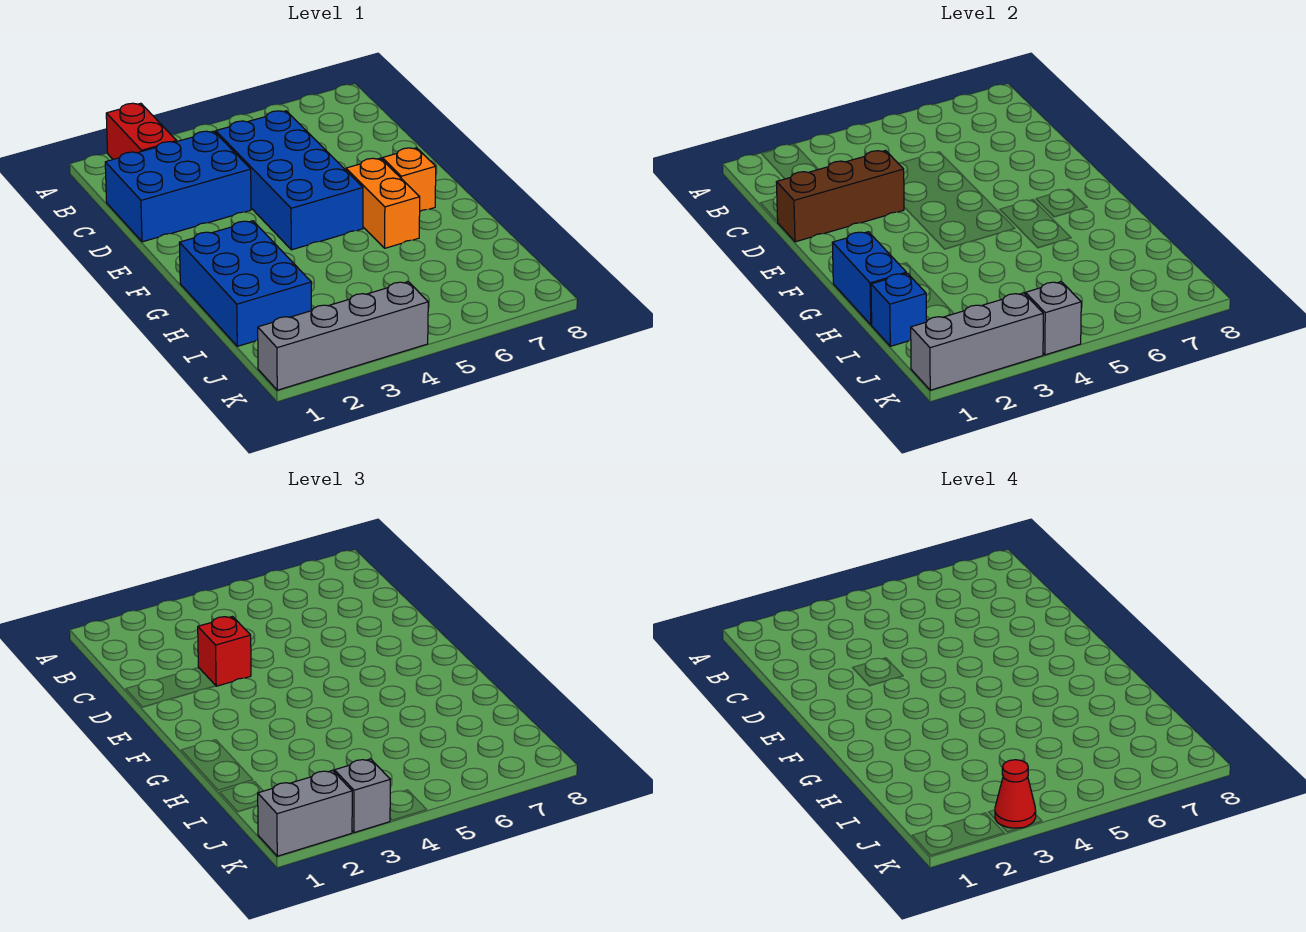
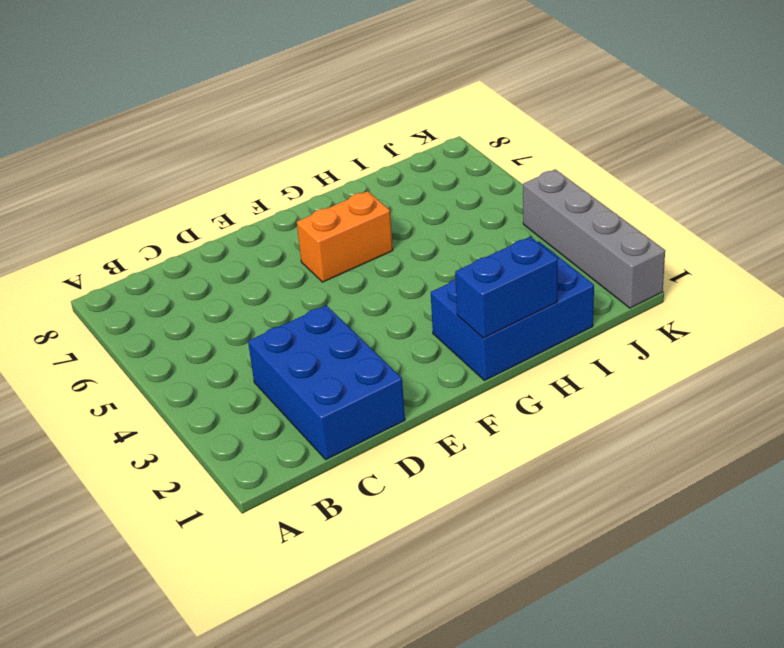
none -> red brick A2:B2 level 1
none -> blue brick C4:F5 level 1
none -> orange brick F7 level 1

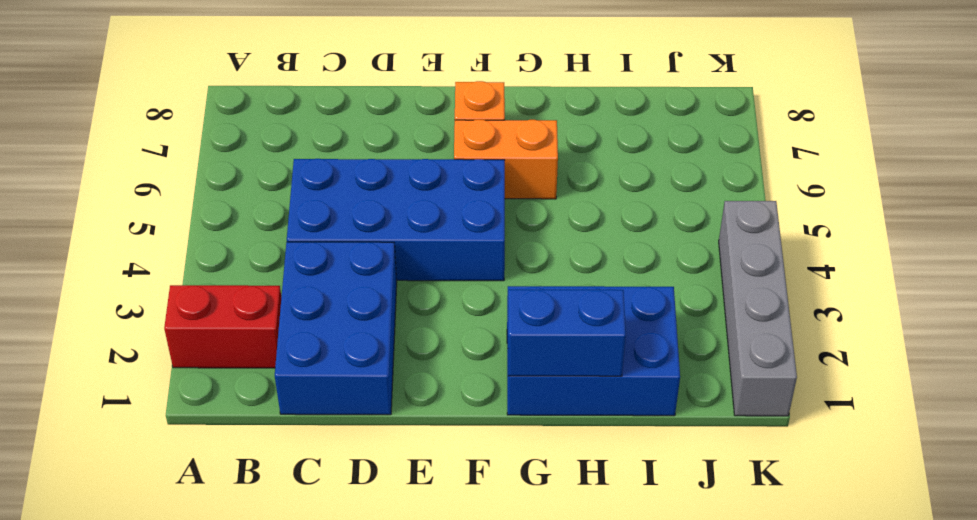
none -> brown brick D1:D3 level 2
none -> blue brick I1 level 2
none -> grey brick K1:K3 level 2

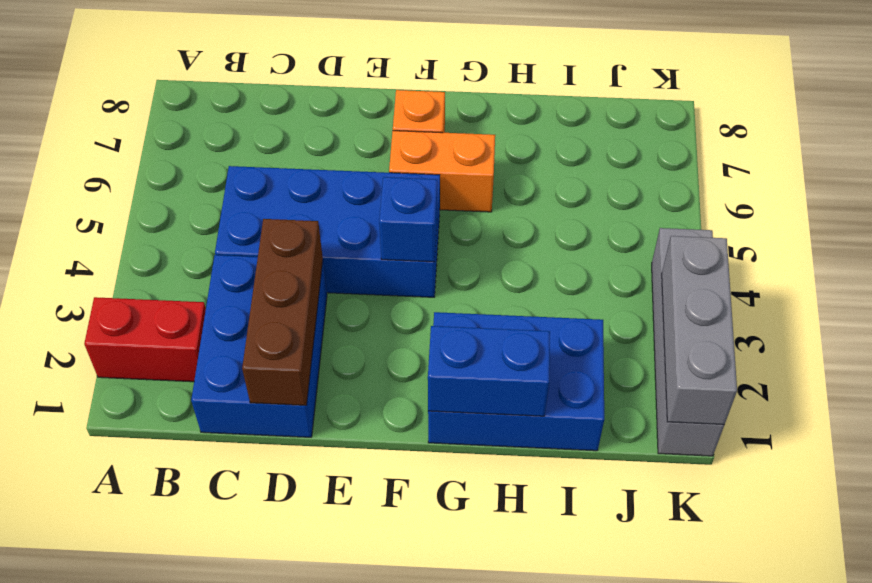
blue brick F4 level 2 -> blue brick I1 level 2
none -> grey brick K4 level 2
none -> red brick D3 level 3
none -> grey brick K1:K2 level 3

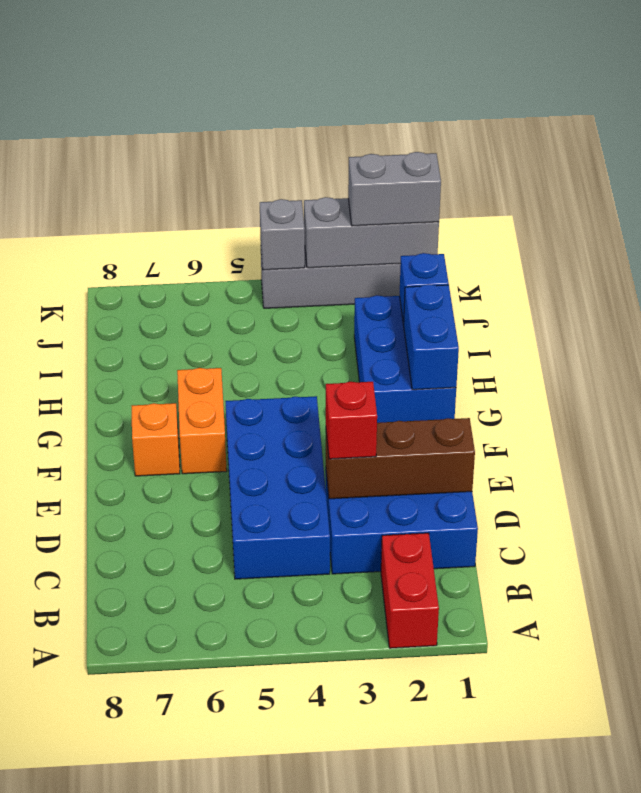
none -> grey brick K3 level 3
none -> red cone K3 level 4

